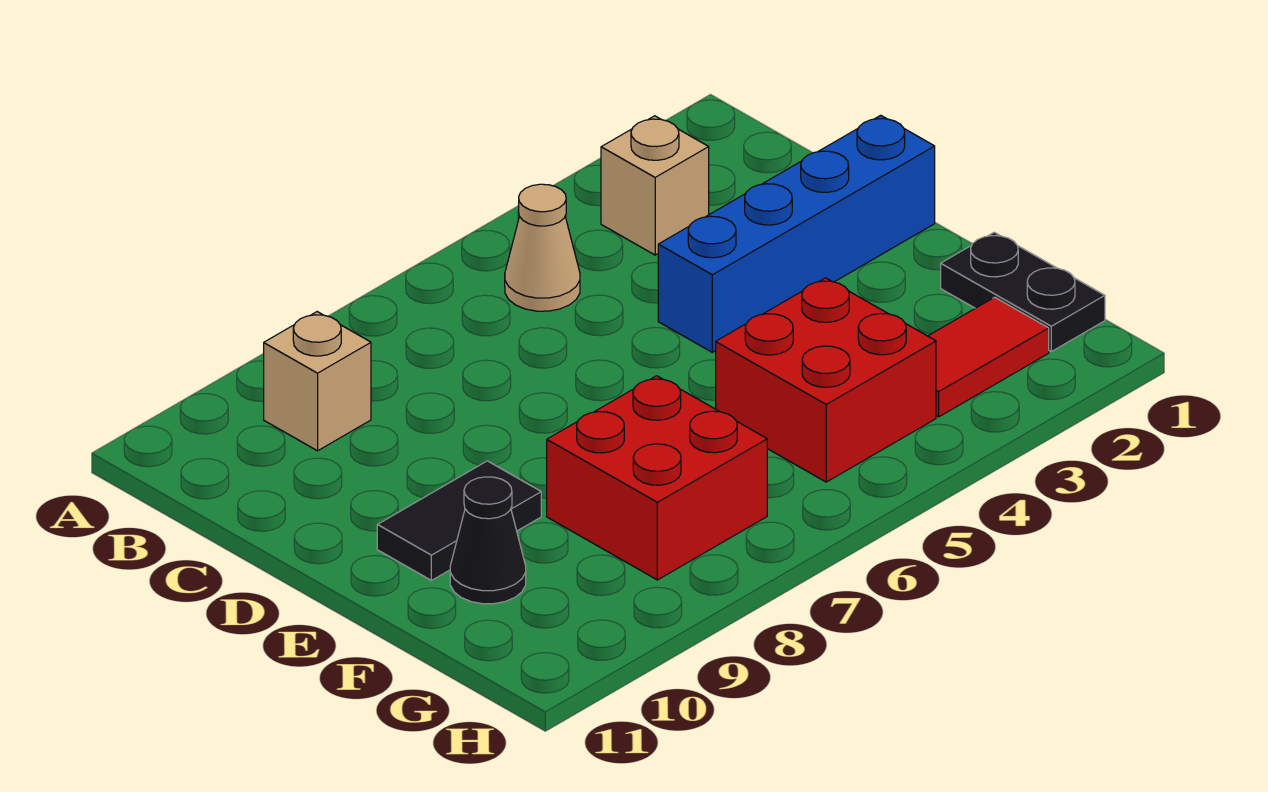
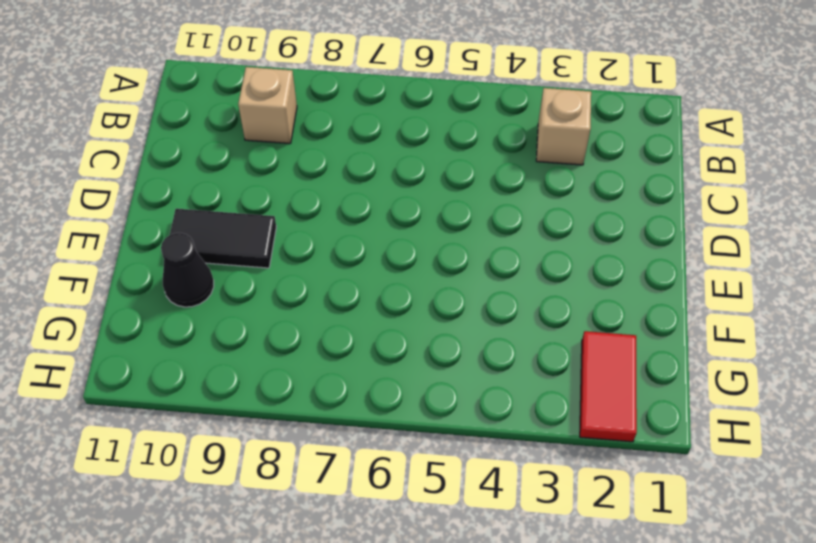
red tile G2:H2 level 1 -> red tile G2:G3 level 1
none -> tan cone B5 level 1
none -> blue brick D1:D4 level 1

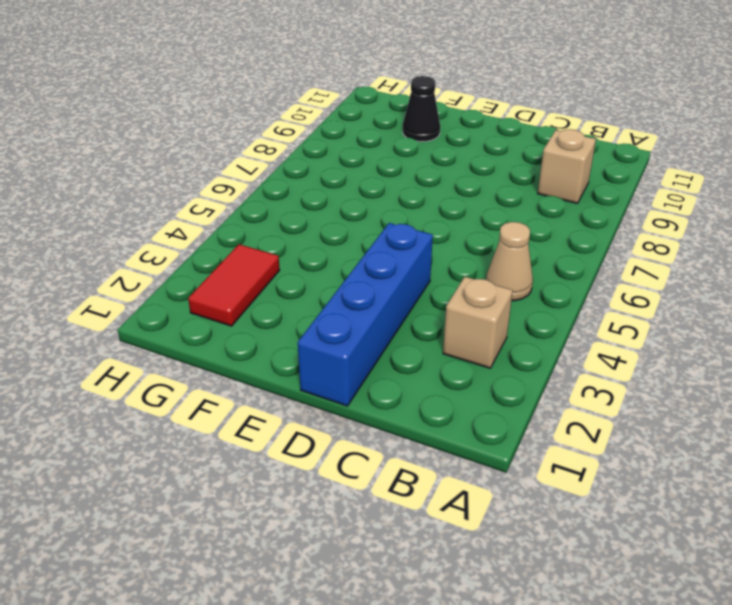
none -> black tile E9:E10 level 1
none -> black plate F1:G1 level 1

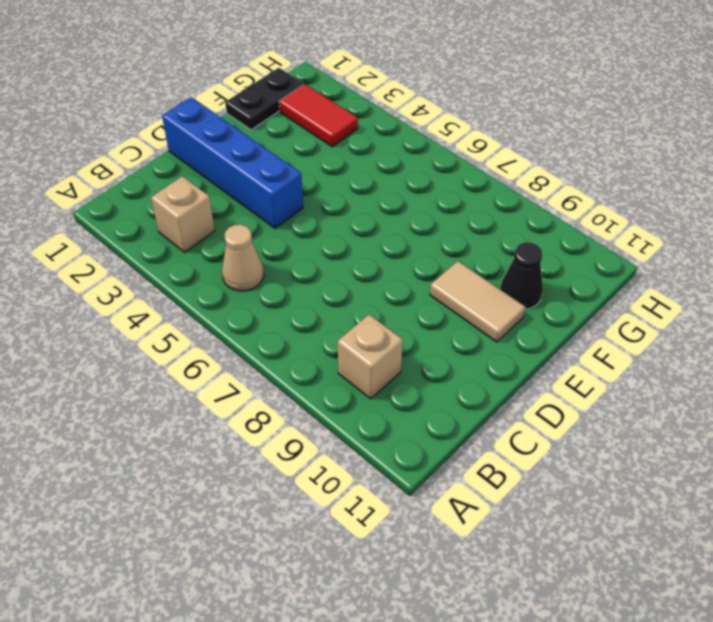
tan tile E9:E10 level 1 -> black tile E9:E10 level 1
none -> red brick F4:G5 level 1
none -> red brick F7:G8 level 1

